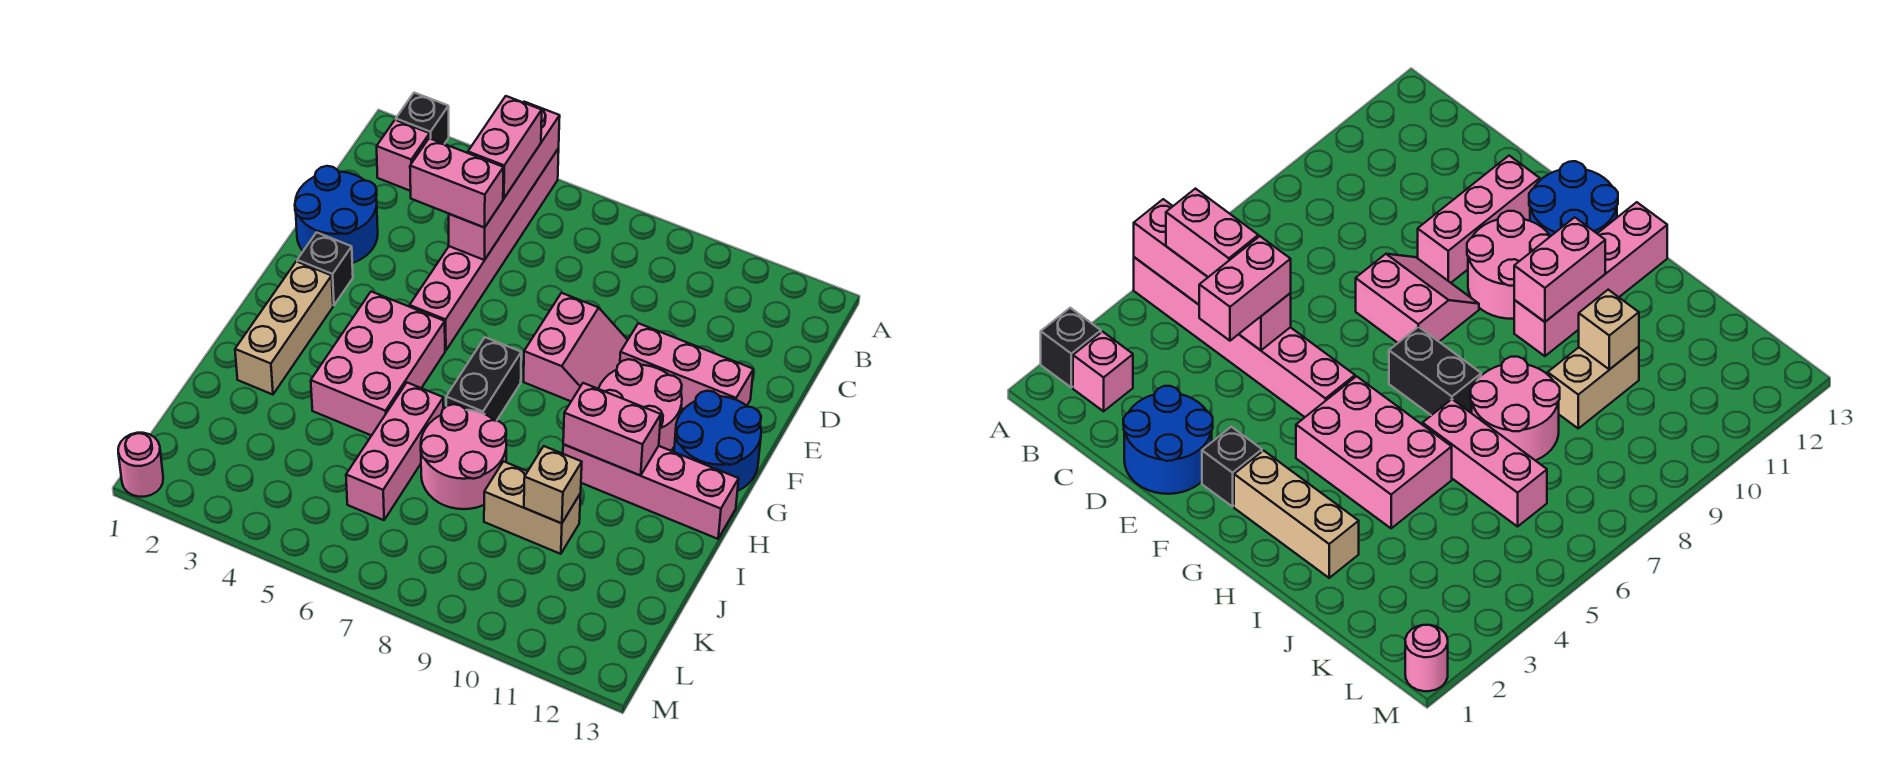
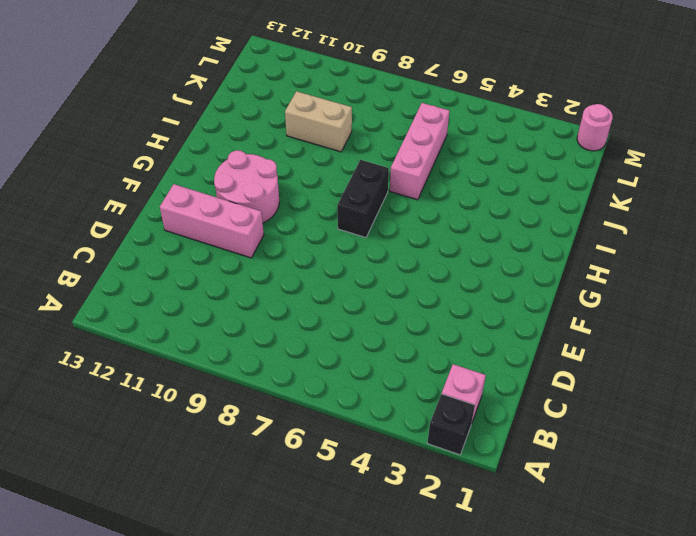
none -> pink brick A5:F5 level 1
none -> blue round brick D1:E2 level 1
none -> pink slope E8:F9 level 1 top 8

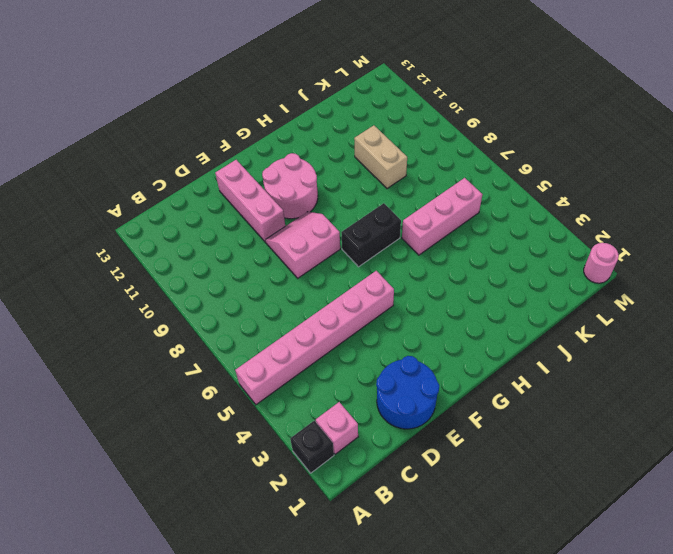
none -> black brick F2 level 1
none -> blue round brick F12:G13 level 1
none -> tan brick G2:I2 level 1

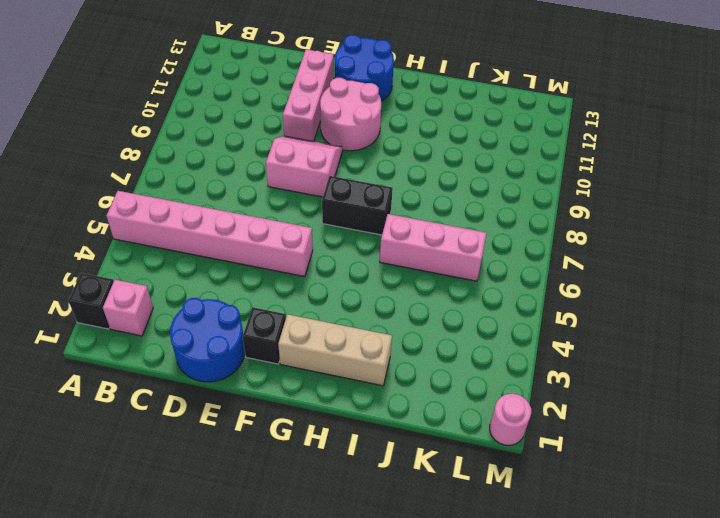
none -> pink brick G4:I5 level 1
none -> pink brick H10:H13 level 1
none -> pink round brick I7:J8 level 1

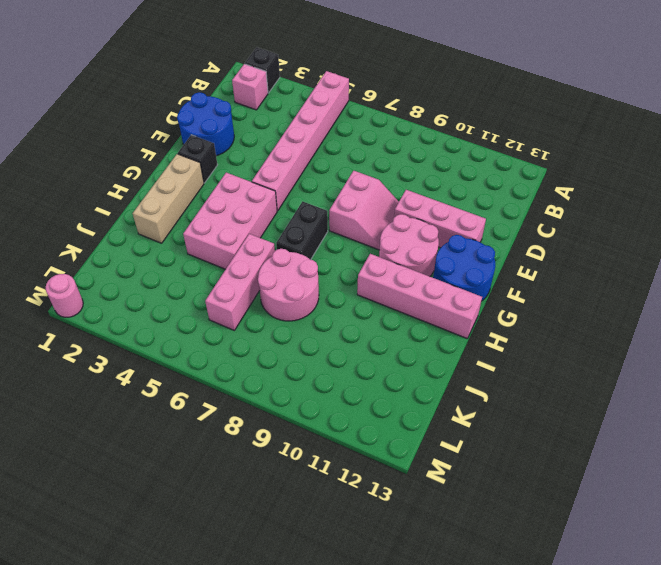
none -> tan brick J9:J10 level 1
none -> pink brick A5:D5 level 2
none -> pink brick H10:H11 level 2

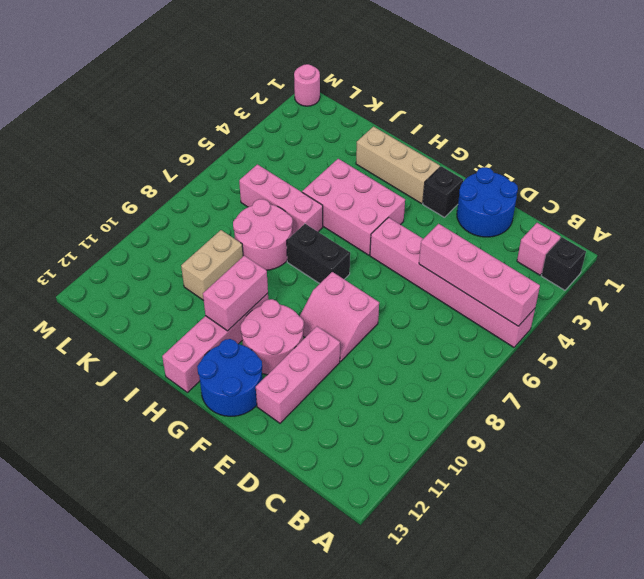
none -> tan brick J10 level 2
none -> pink brick B5:C5 level 3
none -> pink brick D4:D5 level 3

